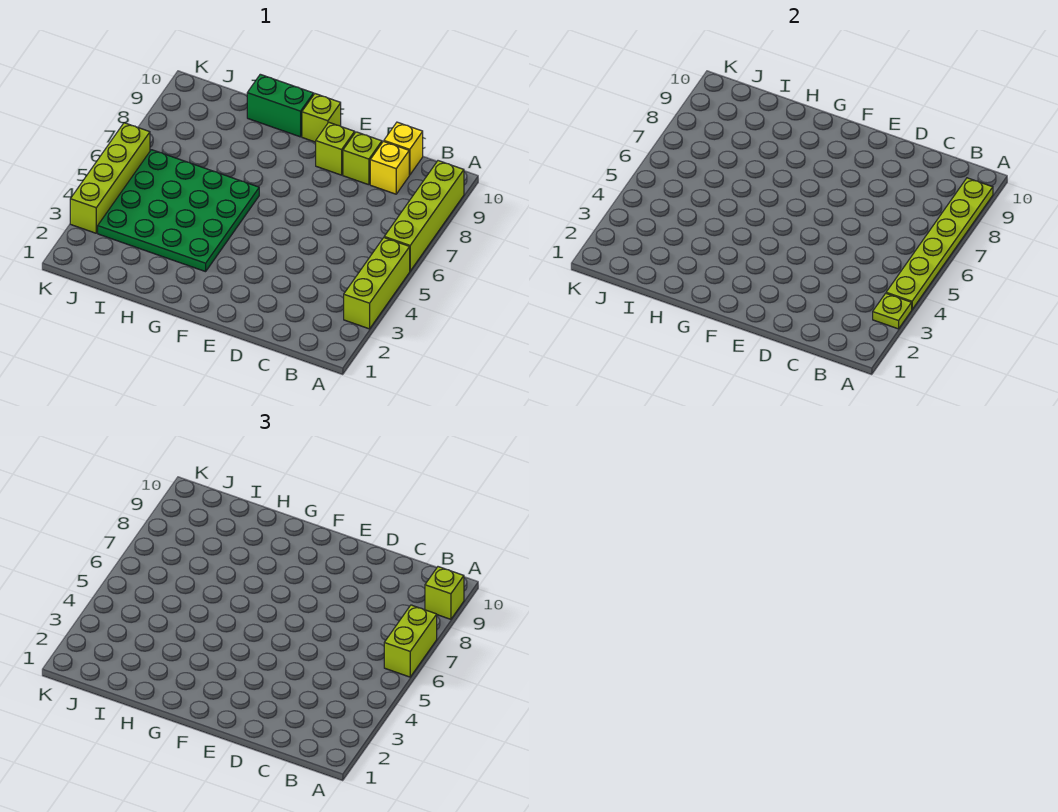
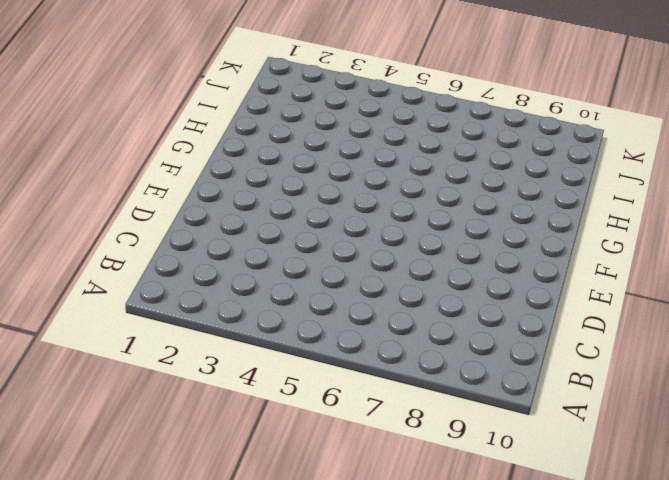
none -> lime brick A3:A5 level 1
none -> lime brick A6:A9 level 1
none -> yellow brick C9 level 1

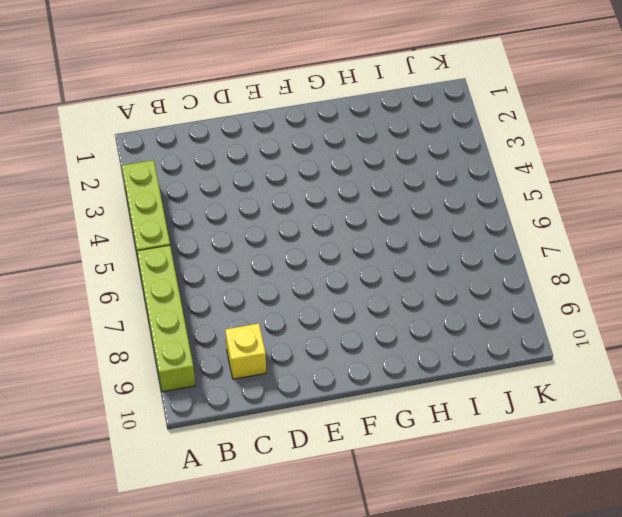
none -> yellow brick C10 level 1
none -> lime brick D9 level 1
none -> lime brick E9 level 1

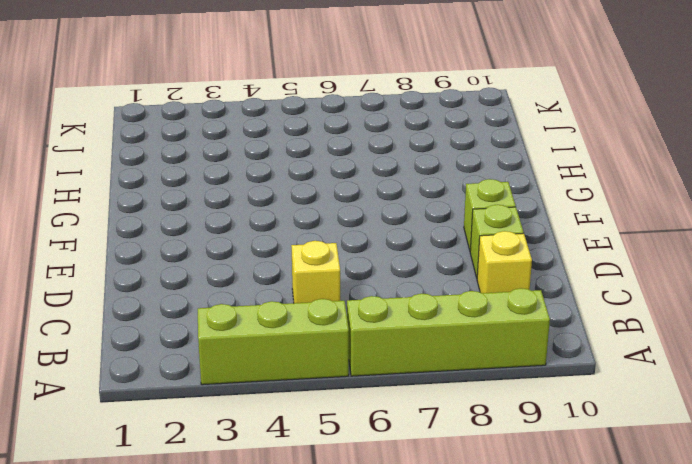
yellow brick C5 level 1 -> yellow brick C10 level 1
none -> lime brick F10 level 1
none -> green plate G3:J6 level 1
none -> green brick G10:H10 level 1

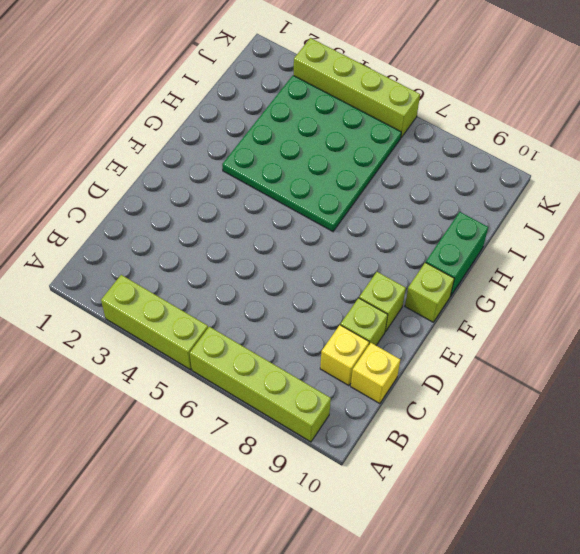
none -> lime plate A3 level 2
none -> lime plate A4:A9 level 2
none -> lime brick A6:A7 level 3

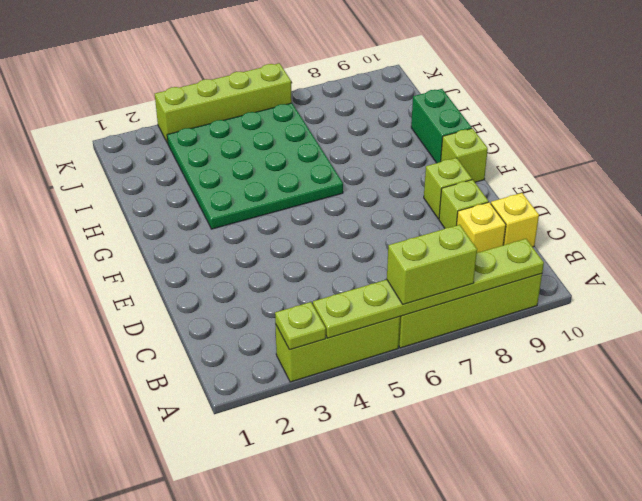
none -> lime brick A9 level 3

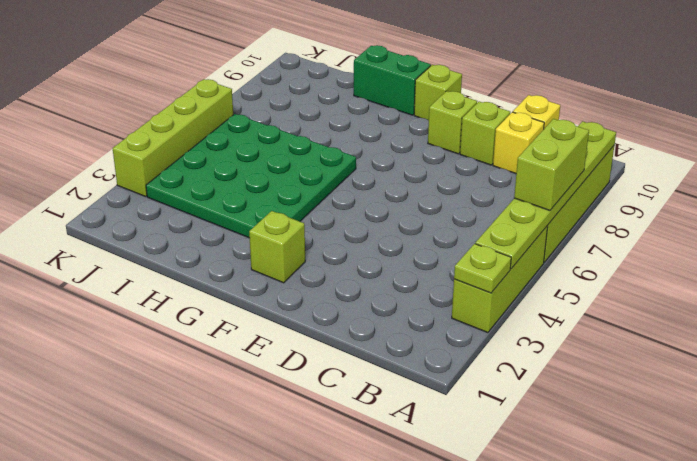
lime brick F2 level 1 -> lime brick A9 level 3

